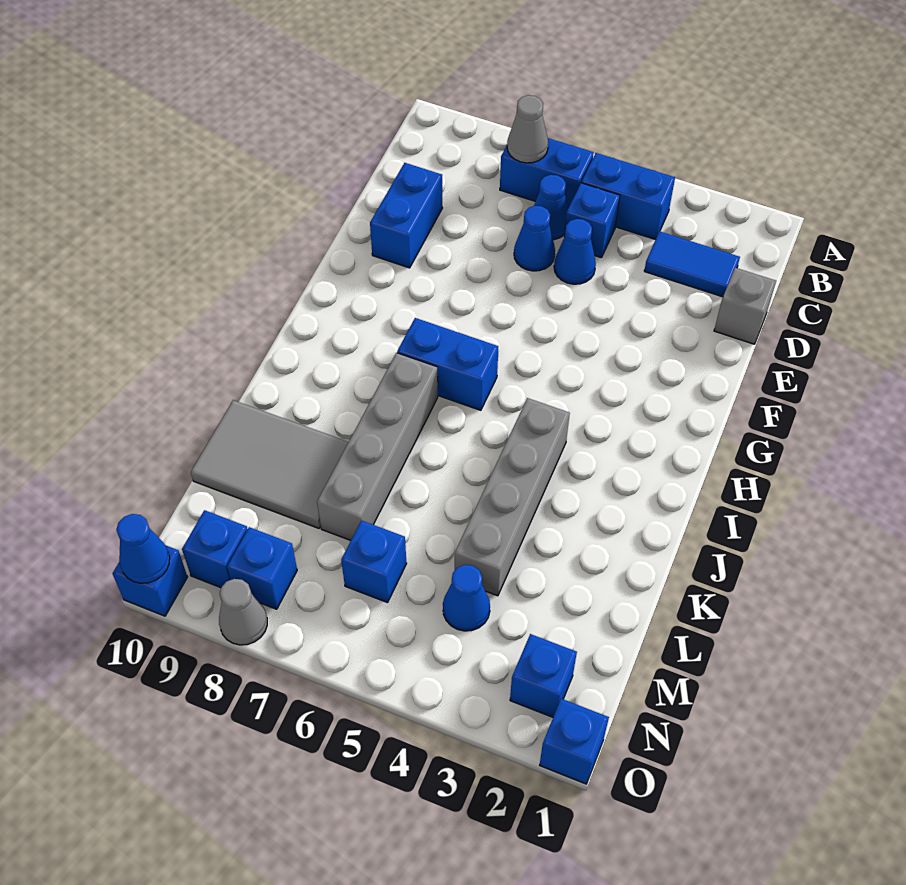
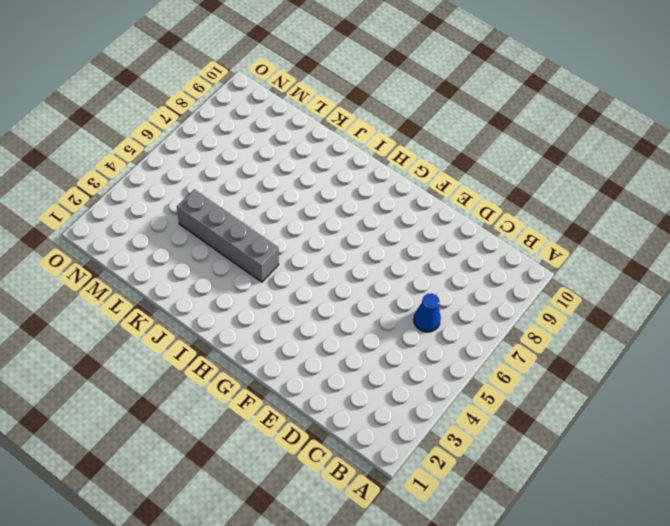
none -> blue brick B4:B5 level 1
none -> blue brick B6:B7 level 1
none -> blue tile C2:C3 level 1

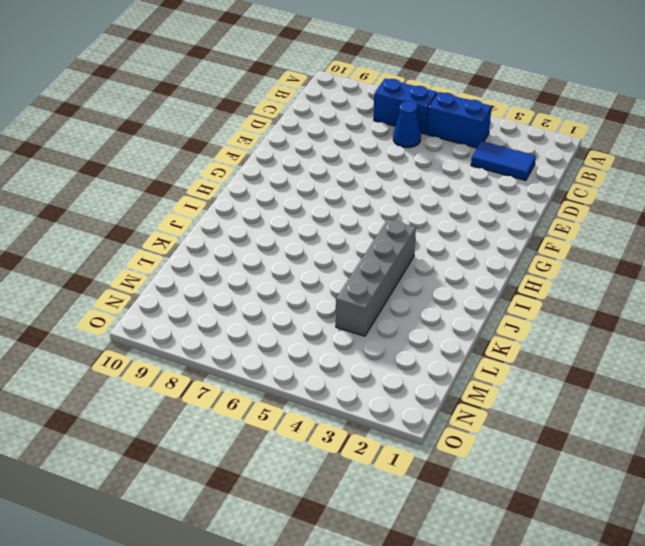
none -> blue brick C5 level 1
none -> grey brick D1 level 1
none -> blue cone D5 level 1

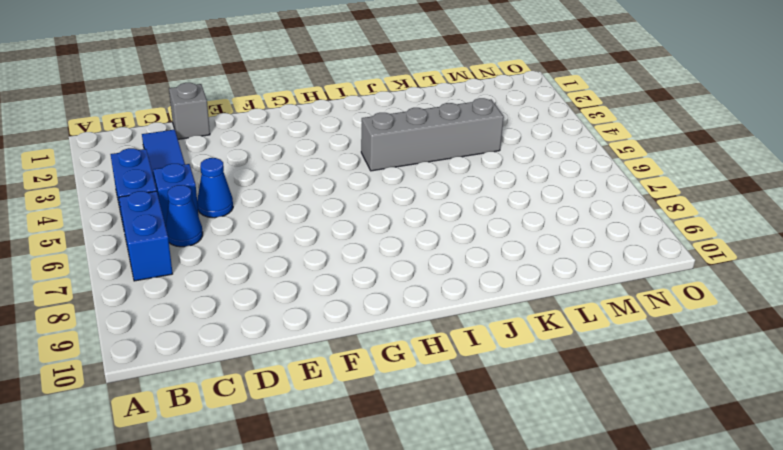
none -> blue cone D6 level 1
none -> blue brick D9:E9 level 1
none -> blue brick H6:H7 level 1

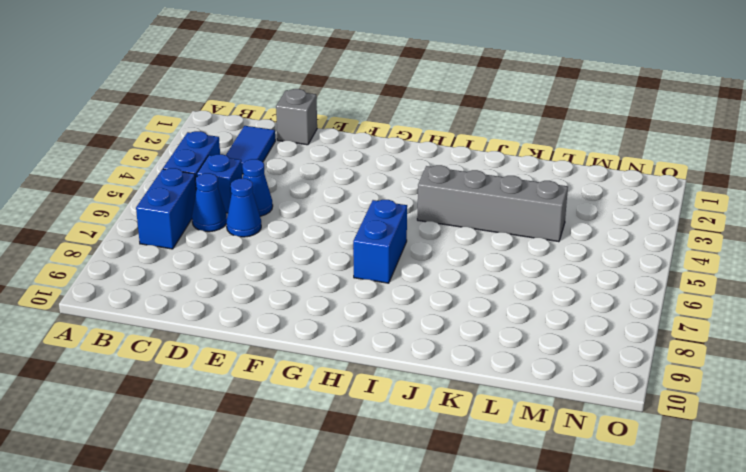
none -> blue brick D9:E9 level 1
none -> grey brick I7:L7 level 1
none -> grey tile K8:L10 level 1

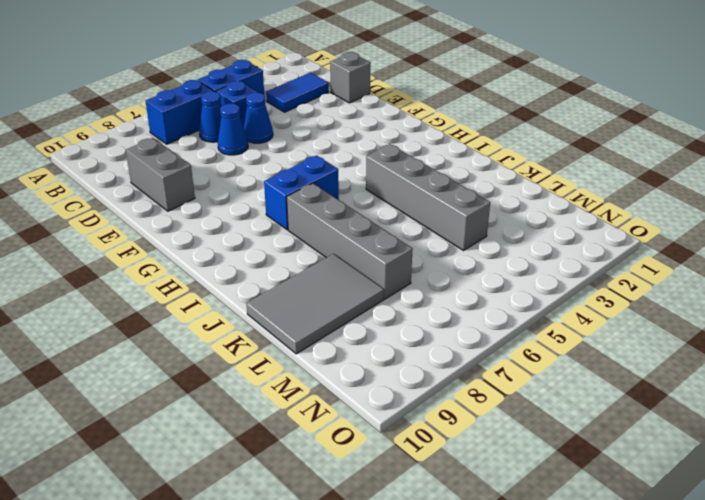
grey brick D9:E9 level 1 -> blue brick D9:E9 level 1
none -> blue cone M4 level 1
none -> blue brick M6 level 1
none -> blue brick N2 level 1

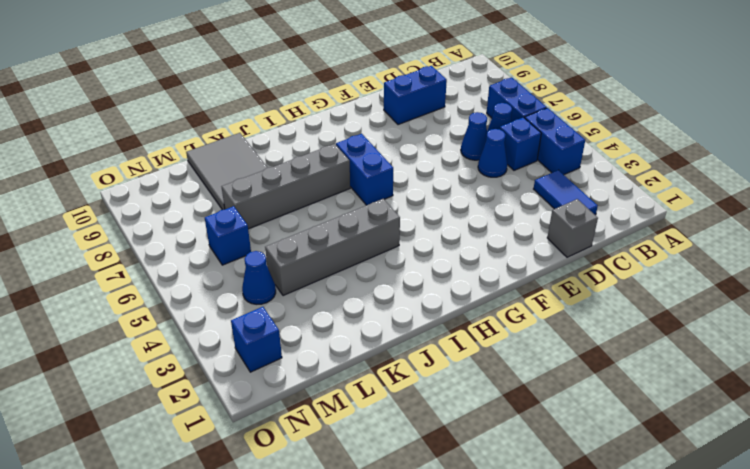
none -> blue brick N8 level 1
none -> blue brick N9 level 1
none -> blue brick O1 level 1

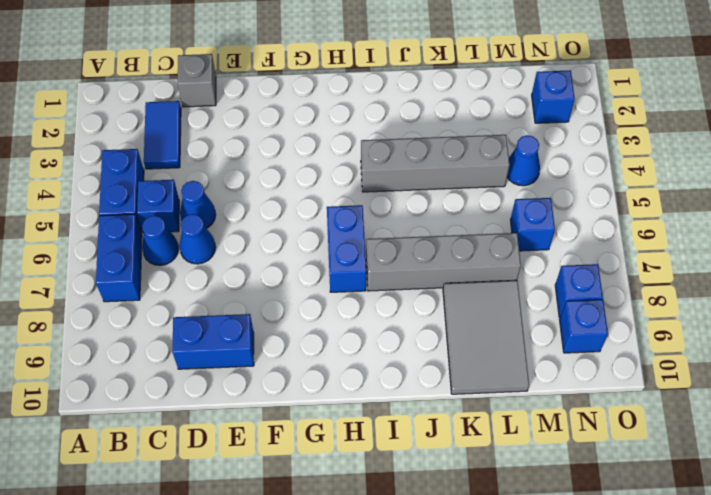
none -> blue brick O1 level 1
none -> grey cone O8 level 1
none -> blue brick O10 level 1

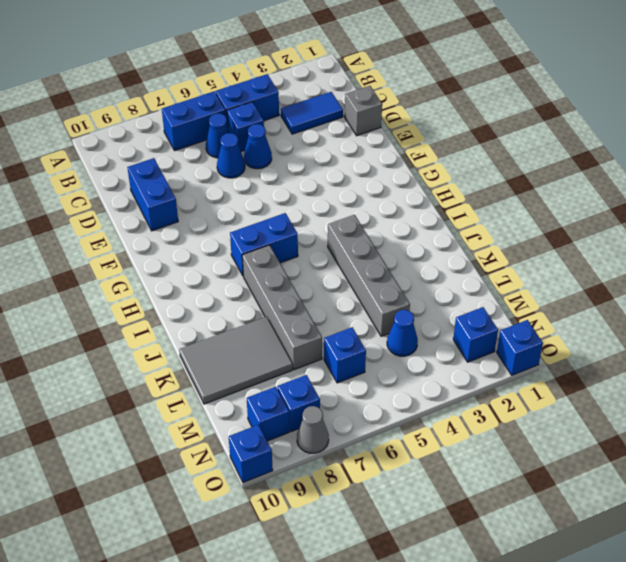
none -> grey cone B7 level 2
none -> blue cone O10 level 2

